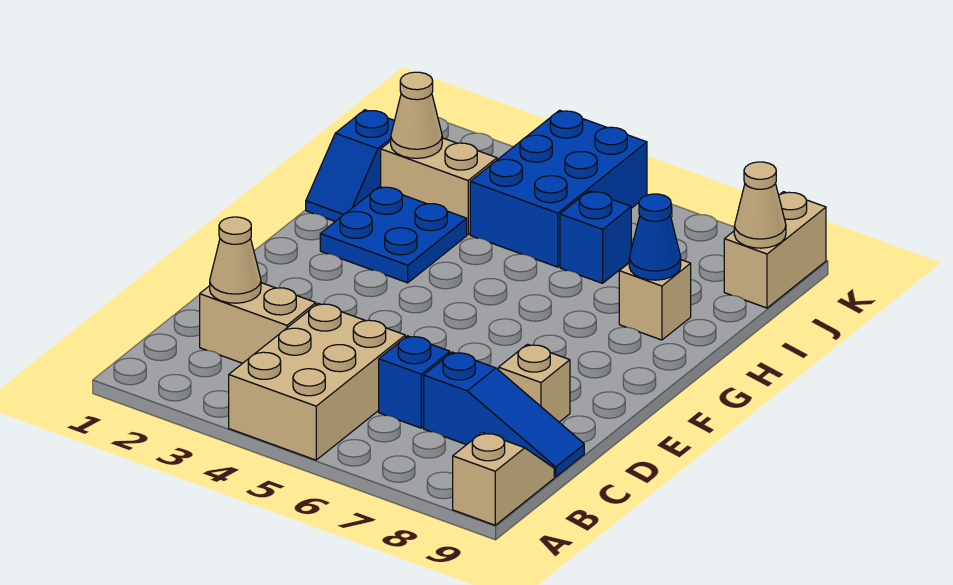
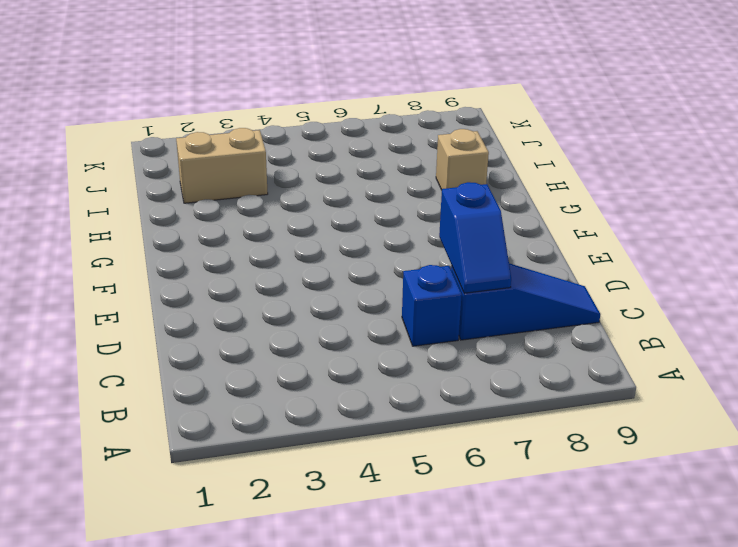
blue slope C7:D7 level 2 top D -> blue slope H1:I1 level 1 top I
none -> tan brick A4:C5 level 1
none -> tan slope A9:B9 level 1 top A
none -> tan brick C2:C3 level 1

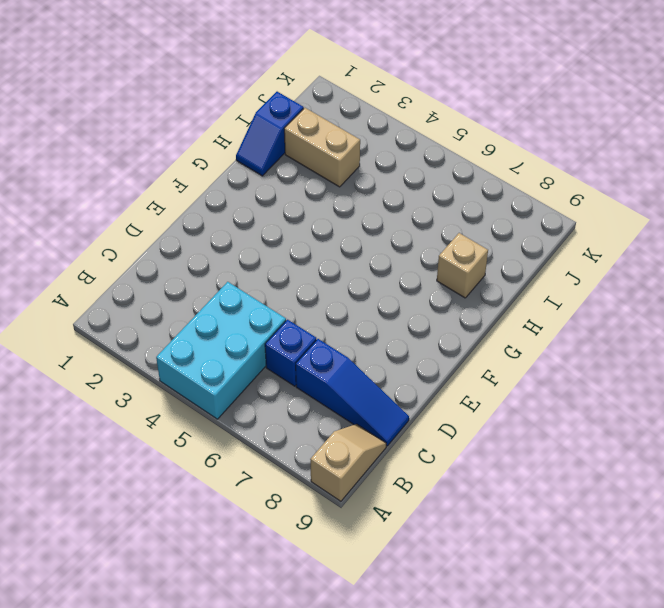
cyan brick A4:C5 level 1 -> tan brick A4:C5 level 1
none -> tan brick C2:C3 level 1
none -> tan brick D8 level 1
none -> blue plate G2:H3 level 1

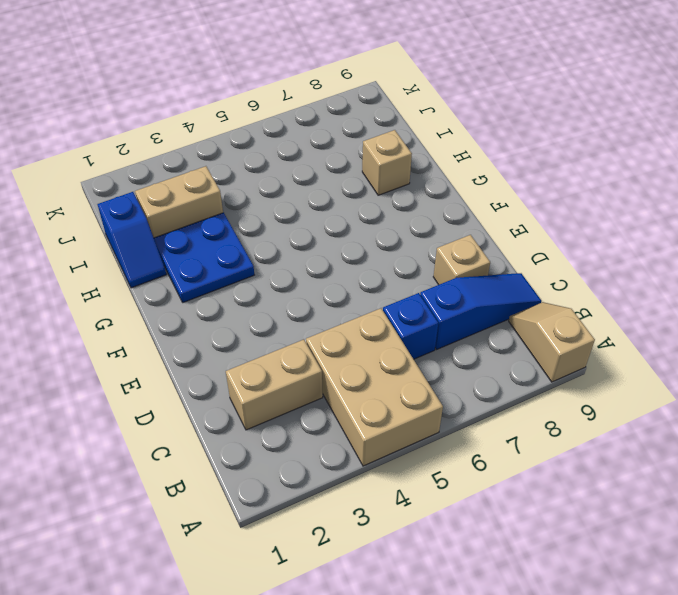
none -> blue brick I4:K5 level 1
none -> blue brick I6 level 1
none -> tan brick J9:K9 level 1

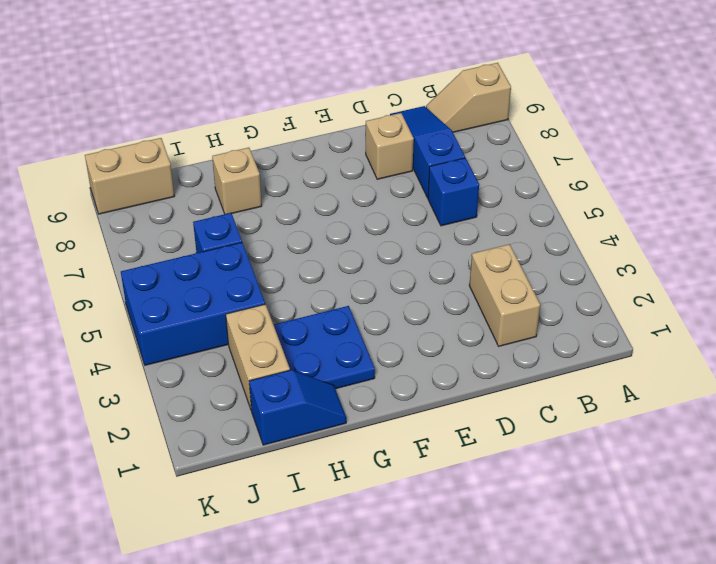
none -> tan brick A4:C5 level 1
none -> tan cone C2 level 2
none -> blue cone H8 level 2

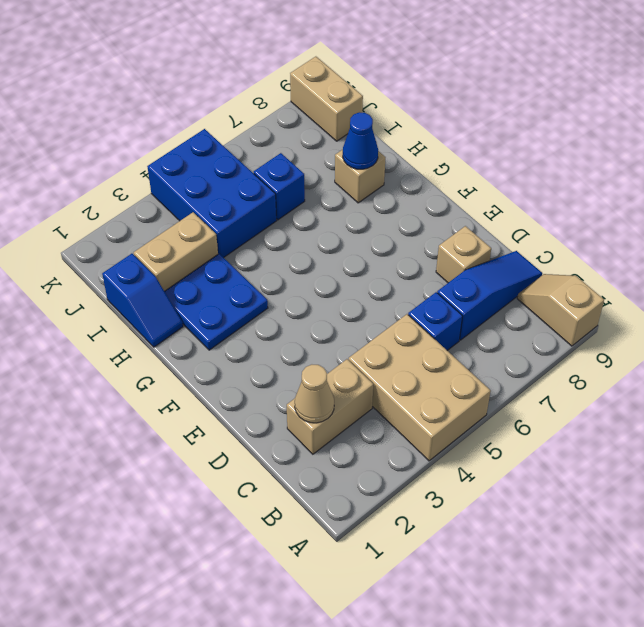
none -> tan cone I2 level 2
none -> tan cone J9 level 2

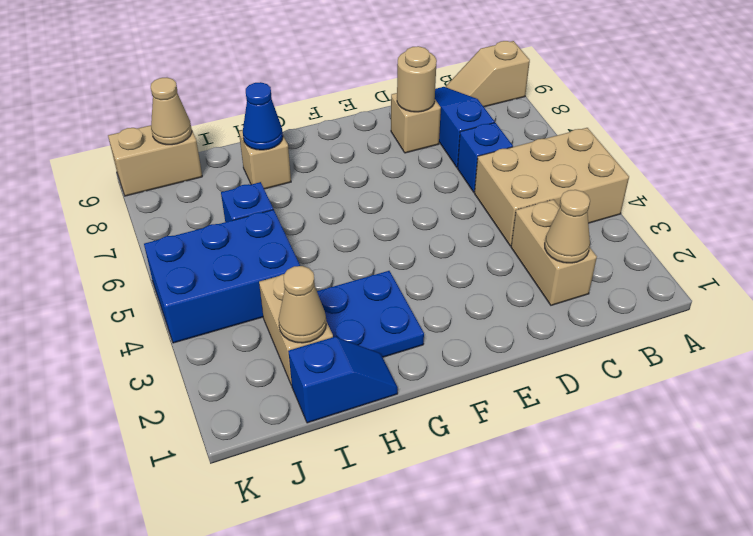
tan round brick D8 level 2 -> none

